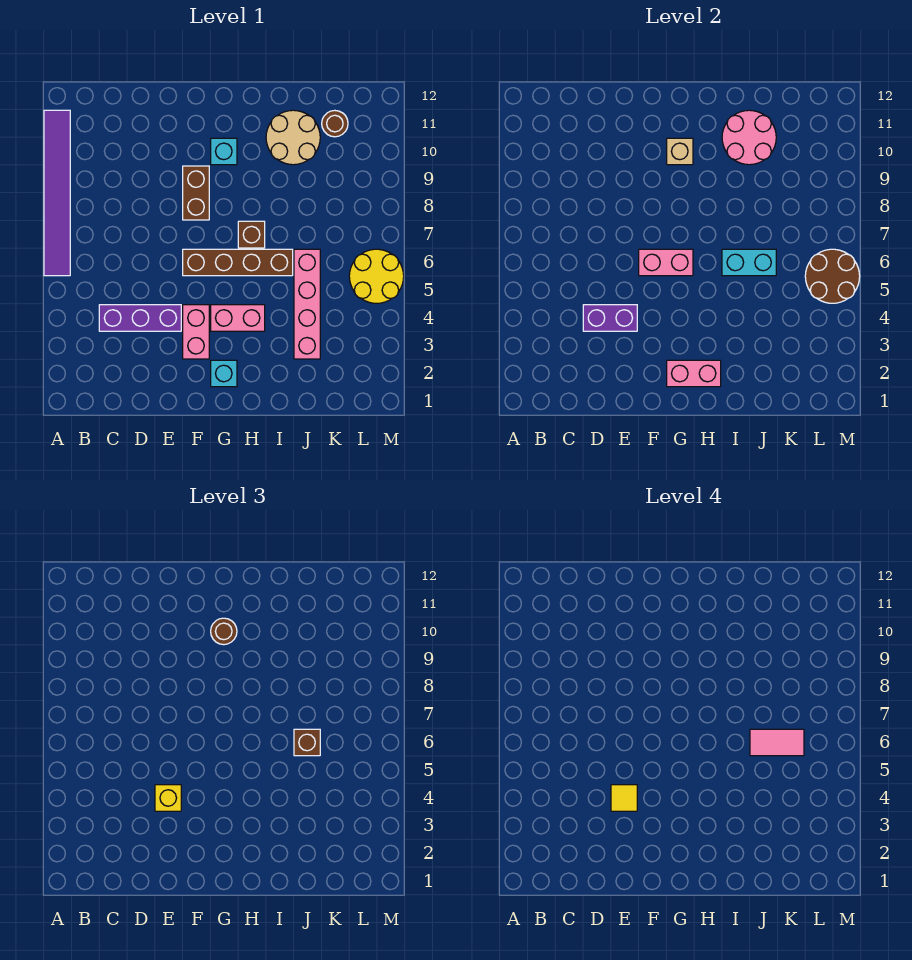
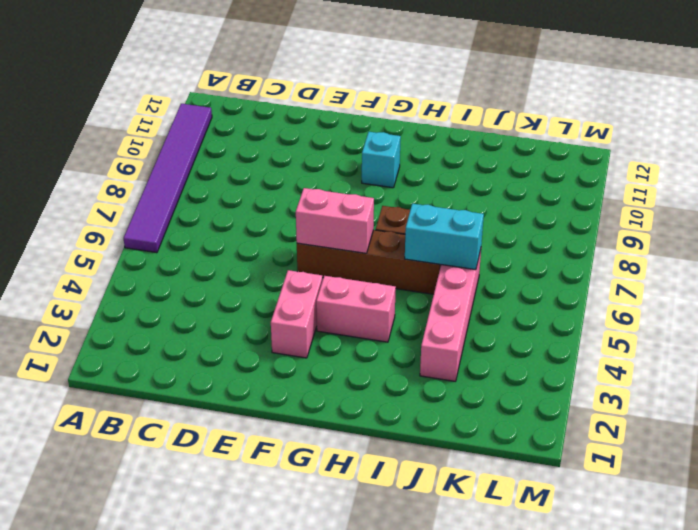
none -> purple brick C4:E4 level 1
none -> brown brick F8:F9 level 1
none -> cyan brick G2 level 1

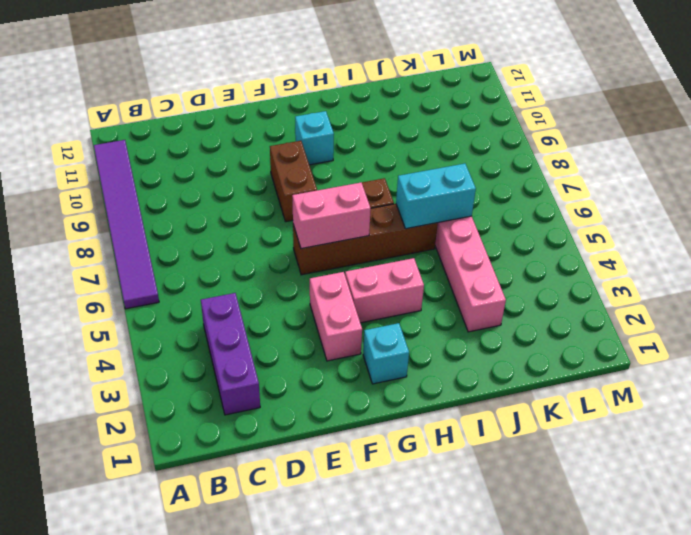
purple brick C2:C4 level 1 -> purple brick C4:E4 level 1
none -> tan round brick I10:J11 level 1
none -> brown round brick K11 level 1
none -> yellow round brick L5:M6 level 1

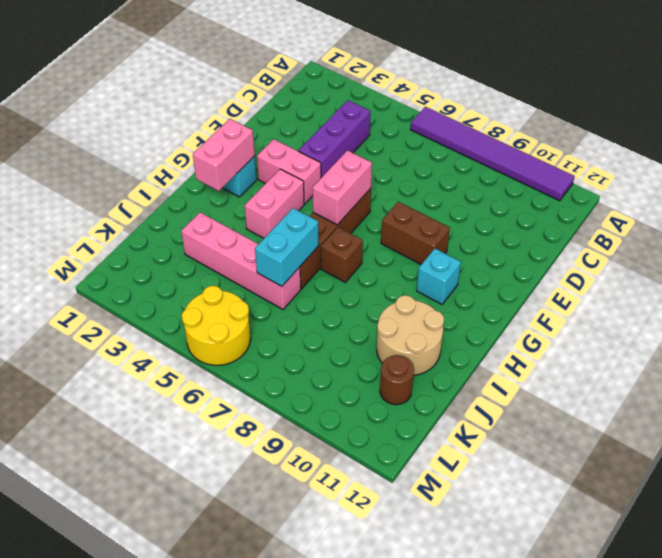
none -> purple brick D4:E4 level 2
none -> tan brick G10 level 2
none -> pink round brick I10:J11 level 2

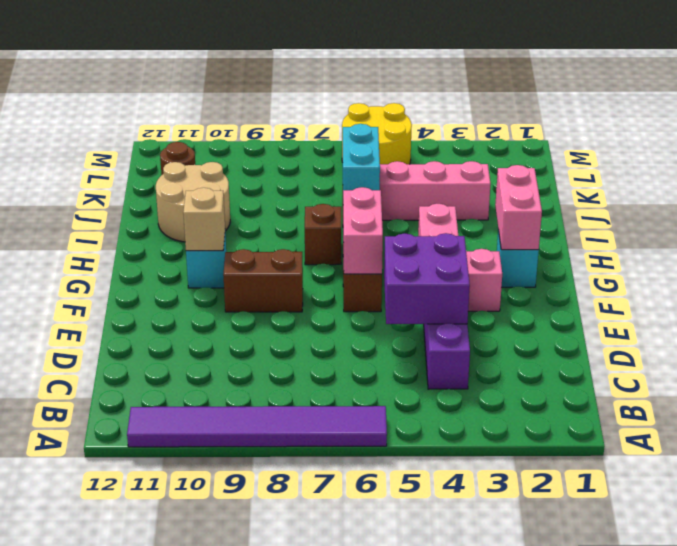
purple brick D4:E5 level 2 -> purple brick D4:E4 level 2
none -> pink round brick I10:J11 level 2
none -> brown round brick L5:M6 level 2
none -> yellow brick E4 level 3

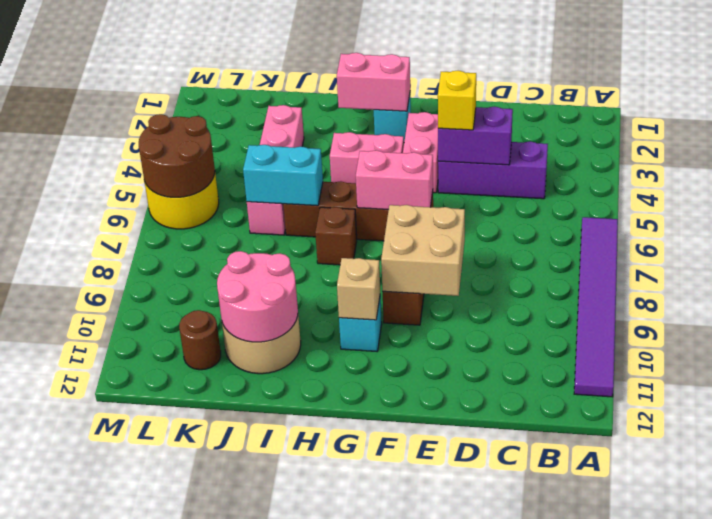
tan brick E8:F9 level 2 -> none
none -> brown round brick G10 level 3
none -> brown brick J6 level 3
none -> yellow tile E4 level 4

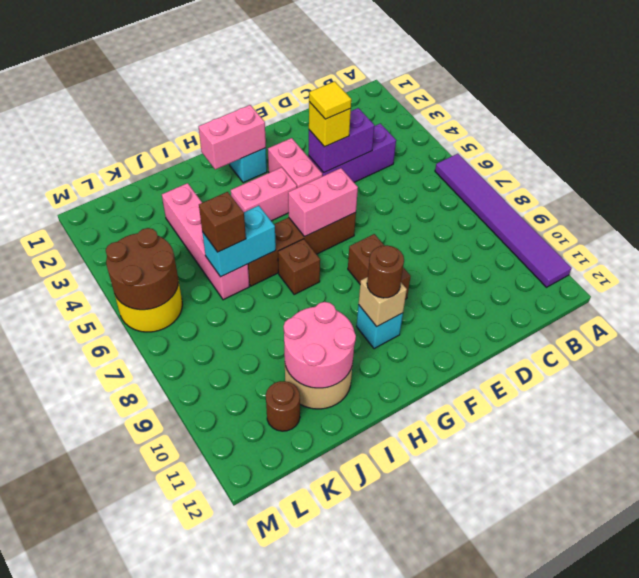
none -> pink tile J6:K6 level 4

